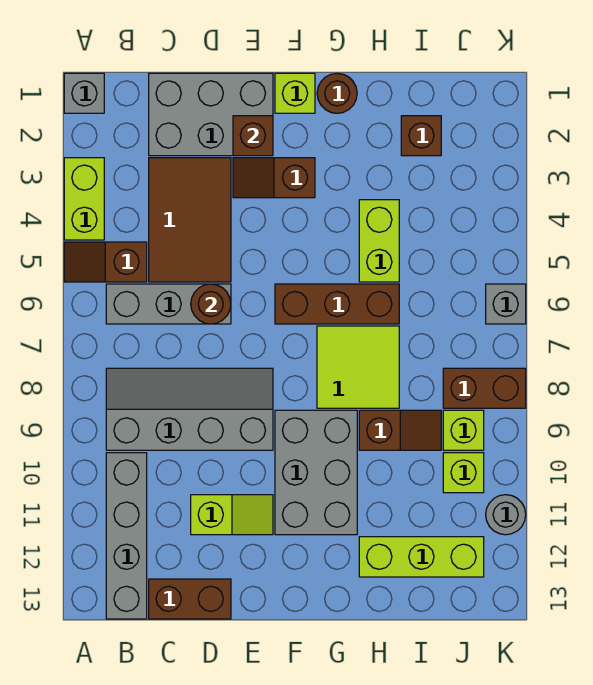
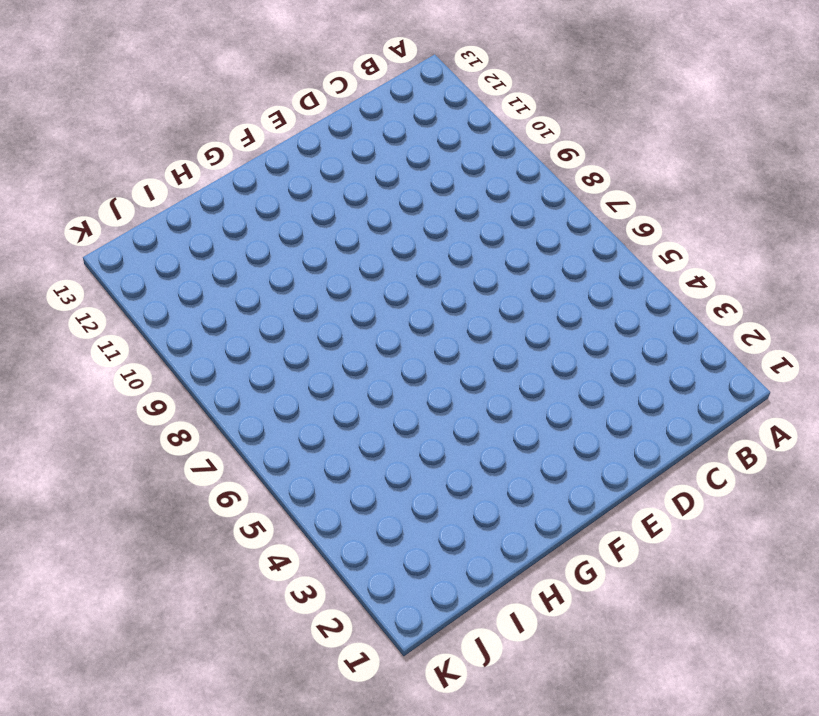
none -> grey brick A1 level 1
none -> lime brick A3:A4 level 1
none -> brown slope A5:B5 level 1 top B

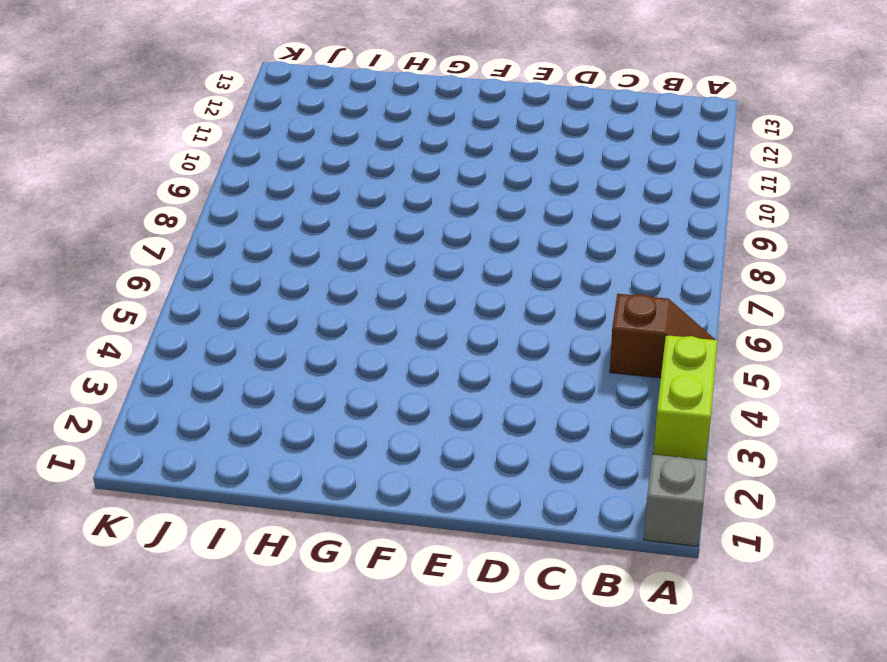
none -> grey brick B6:D6 level 1
none -> grey slope B8:E9 level 1 top 9
none -> grey brick B10:B13 level 1

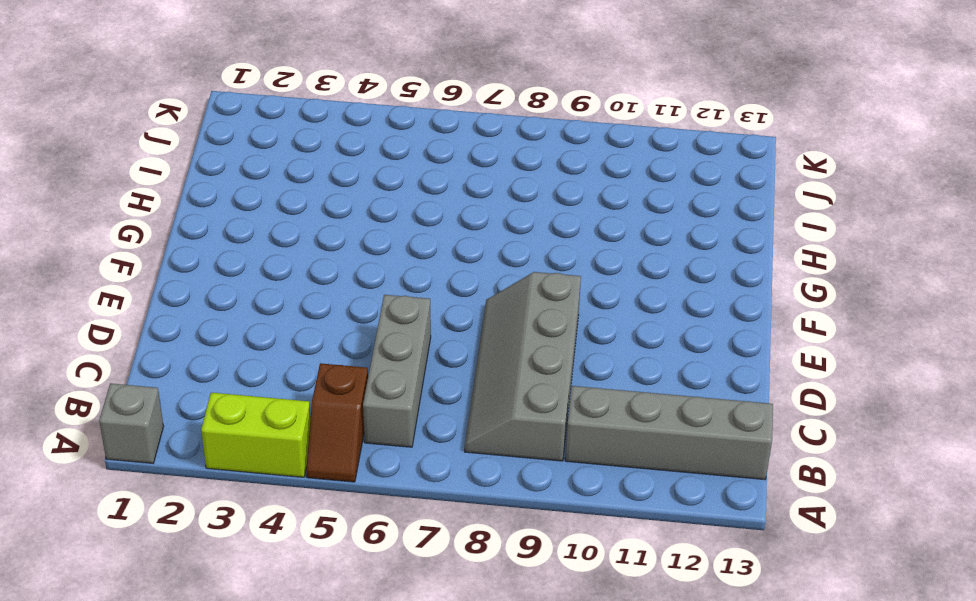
none -> grey brick C1:E2 level 1
none -> brown tile C3:D5 level 1
none -> brown brick C13:D13 level 1

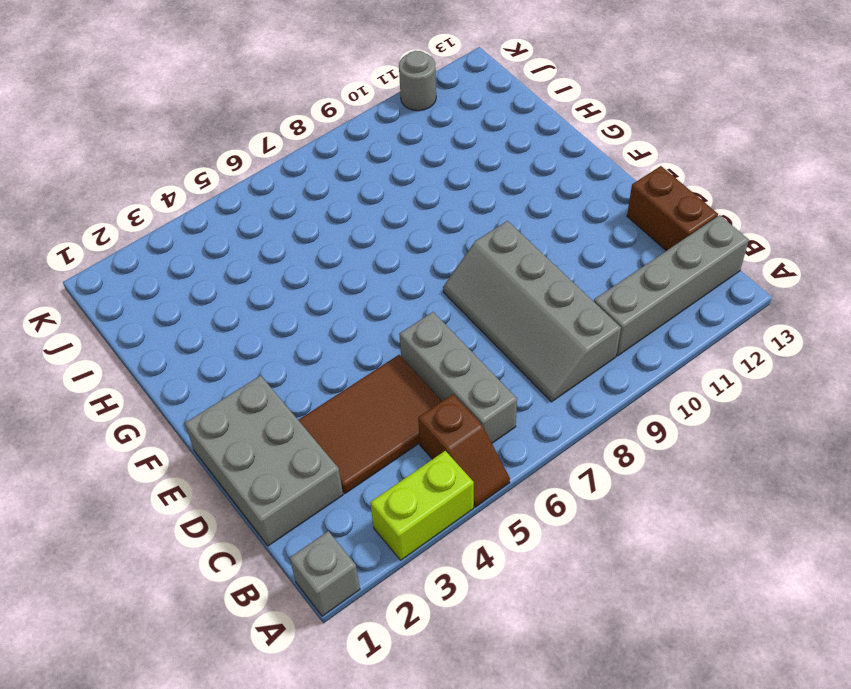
none -> lime slope D11:E11 level 1 top D
none -> brown slope E3:F3 level 1 top F
none -> lime brick F1 level 1

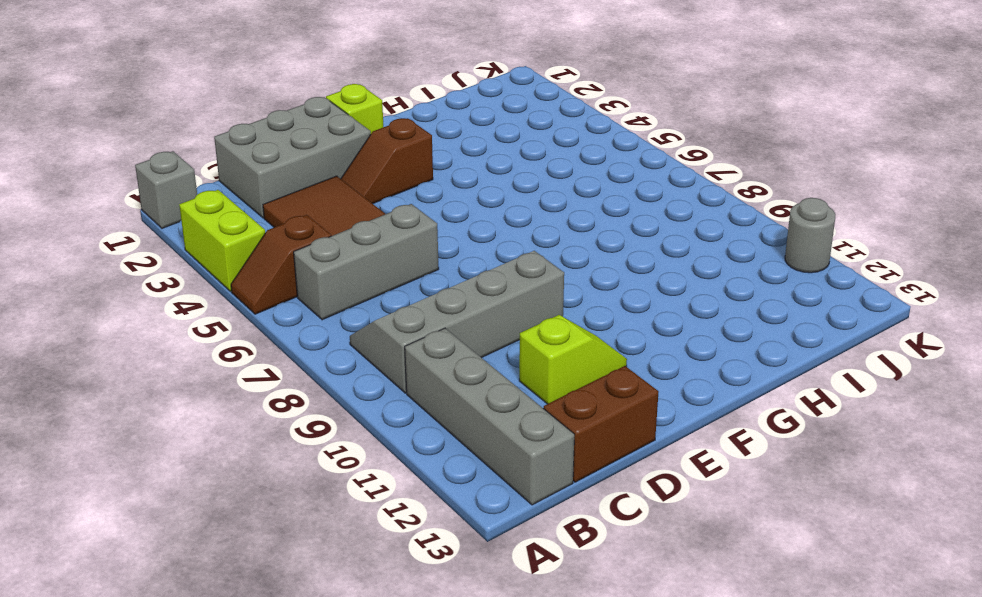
none -> brown brick F6:H6 level 1
none -> grey brick F9:G11 level 1
none -> brown round brick G1 level 1

